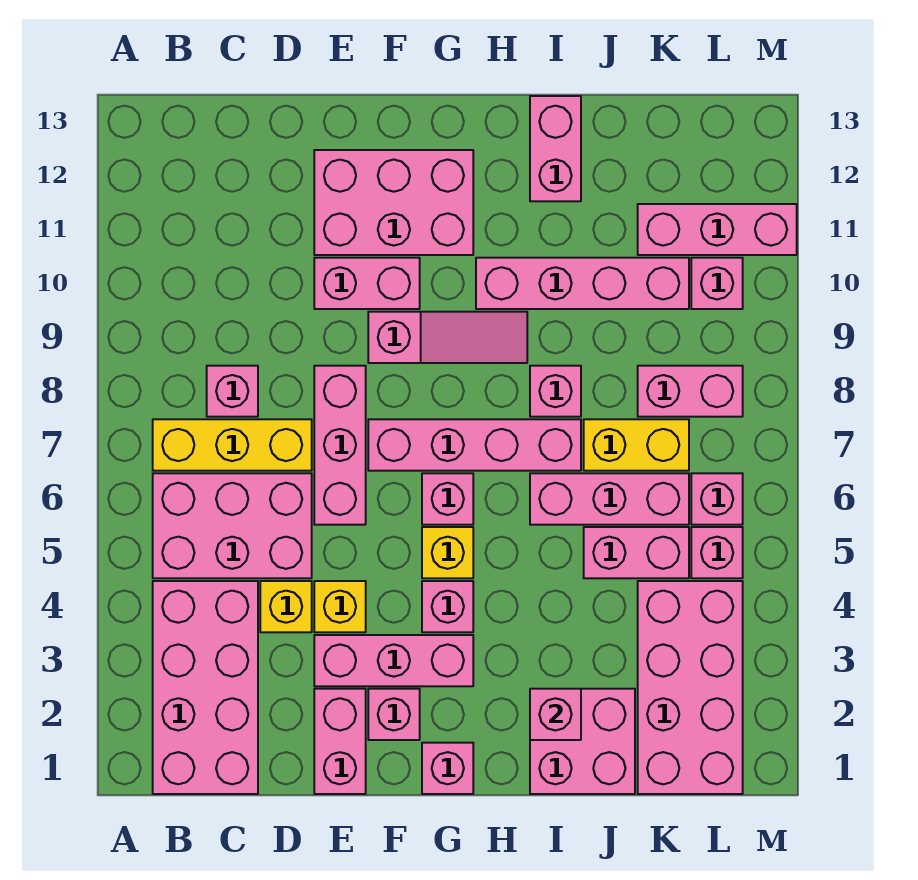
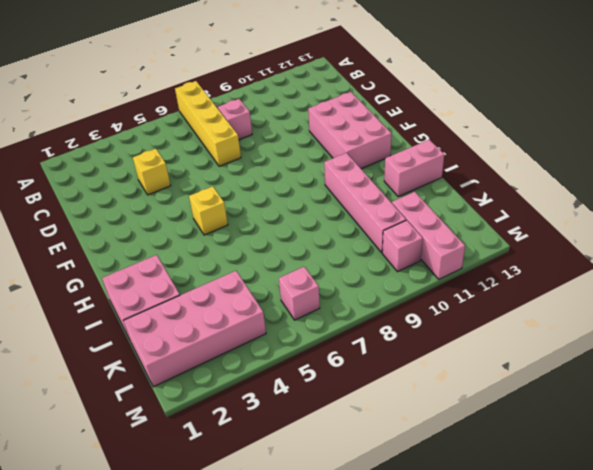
yellow brick A7:D7 level 1 -> yellow brick B7:D7 level 1
none -> pink brick B1:C4 level 1
none -> pink brick B5:D6 level 1
none -> pink brick E1:E2 level 1
none -> pink brick E3:G3 level 1

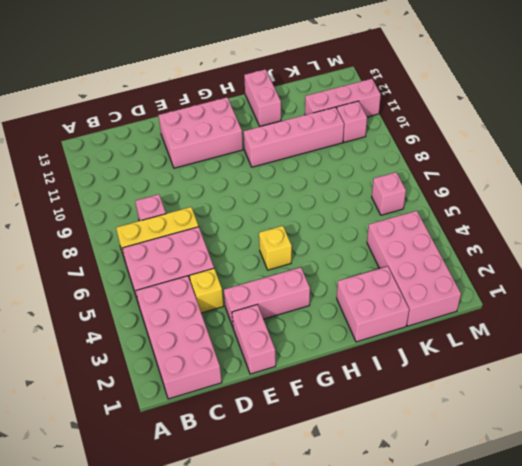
none -> yellow brick E4 level 1
none -> pink brick E6:E8 level 1
none -> pink brick E10:F10 level 1
none -> pink brick F2 level 1

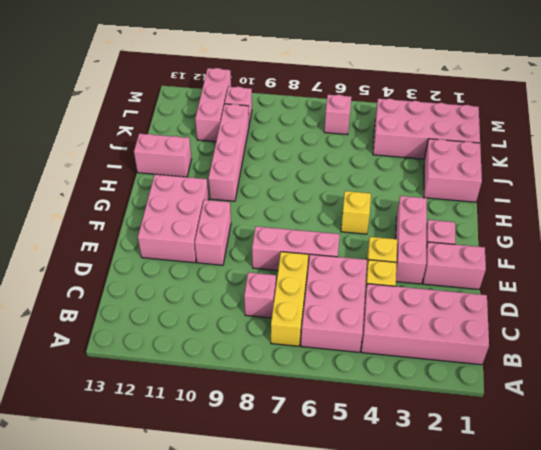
none -> pink brick F7:I7 level 1
none -> pink slope F9:H9 level 1 top F
none -> pink brick G1 level 1
none -> pink brick G4 level 1

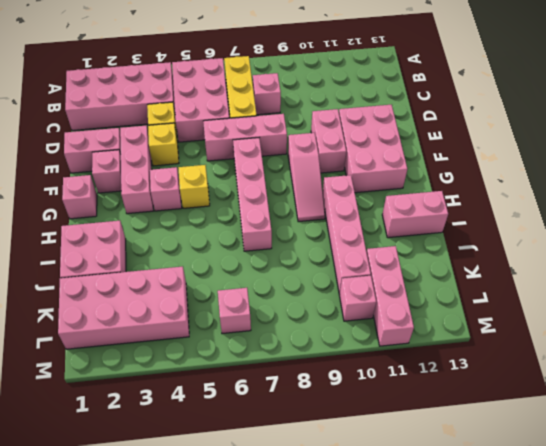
none -> pink brick G6 level 1
none -> pink brick I6:K6 level 1
none -> pink brick I8 level 1
none -> pink brick J5:K5 level 1

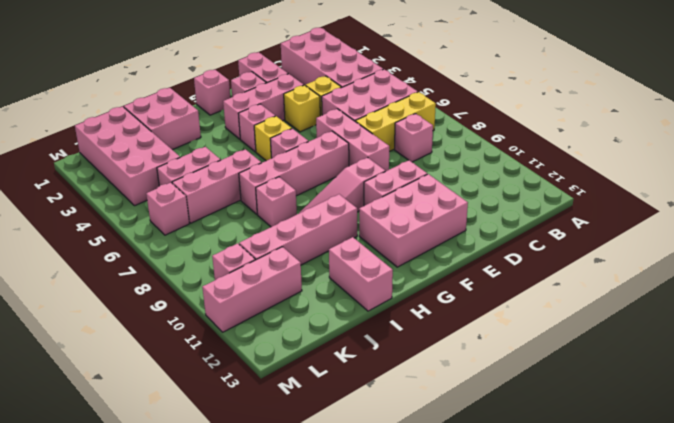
none -> yellow brick J7:K7 level 1
none -> pink brick K8:L8 level 1
none -> pink brick L5 level 1
none -> pink brick I2 level 2

